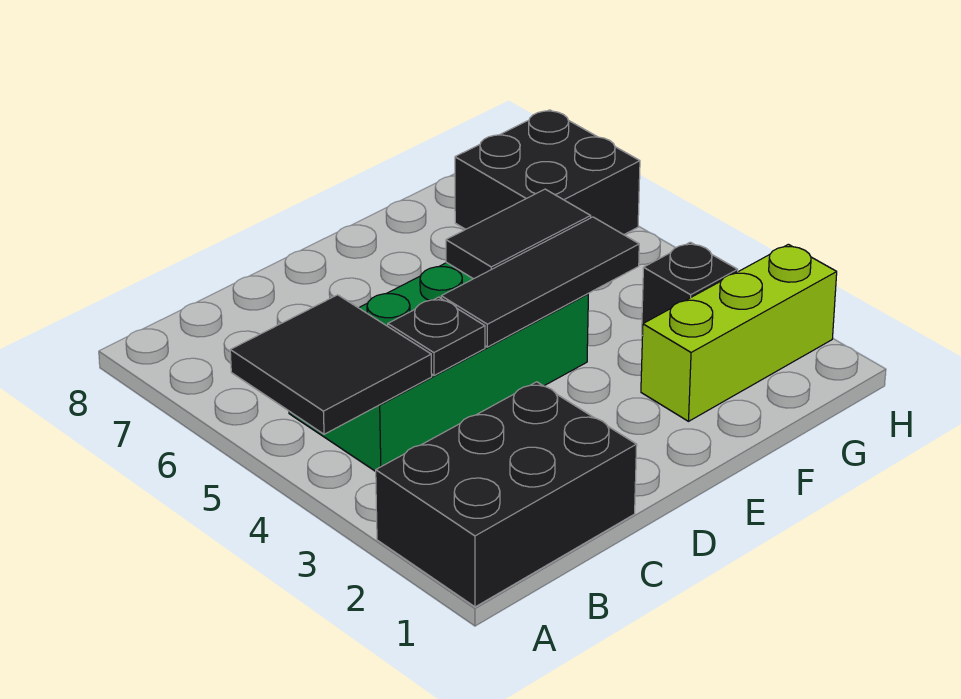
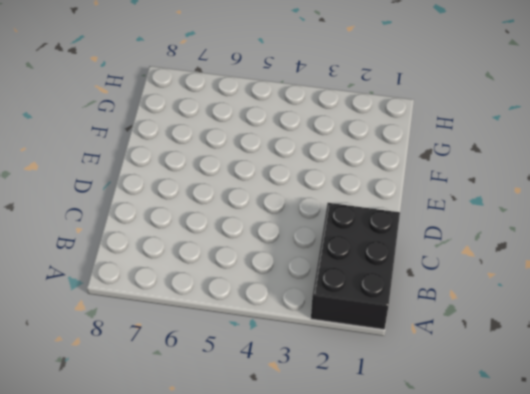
none -> green brick B4:E5 level 1
none -> lime brick F2:H2 level 1

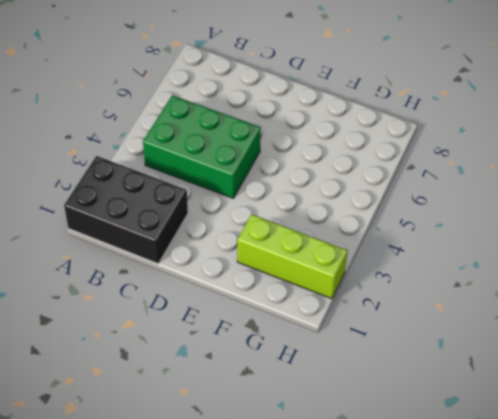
green brick B4:D5 level 1 -> green brick B4:E5 level 1
none -> black brick G3 level 1
none -> black brick G6:H7 level 1

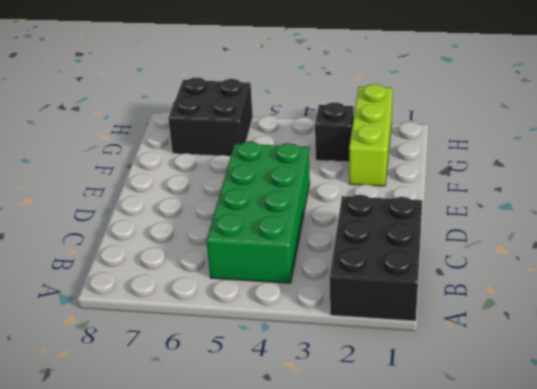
none -> black tile A4:B5 level 2
none -> black plate C4 level 2

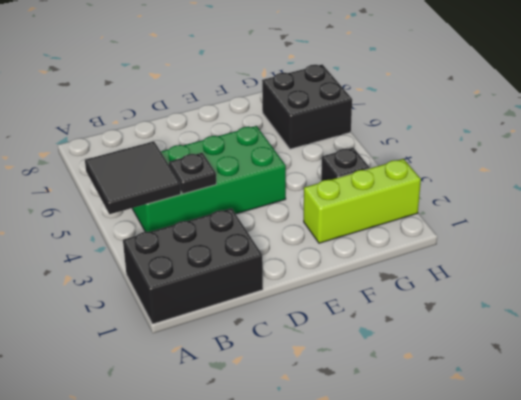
none -> black tile D4:F4 level 2
none -> black tile E5:F5 level 2

